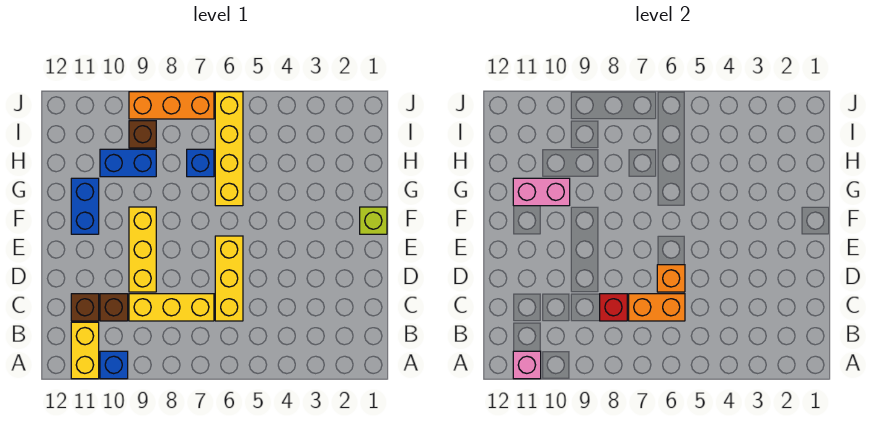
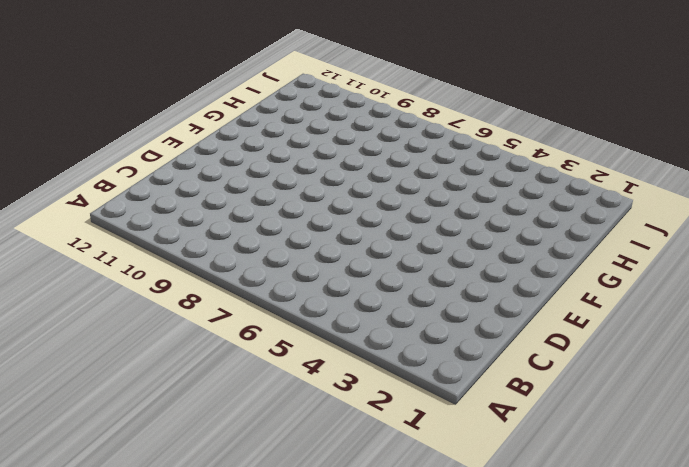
none -> blue brick A10 level 1
none -> yellow brick A11:B11 level 1
none -> yellow brick C6:E6 level 1

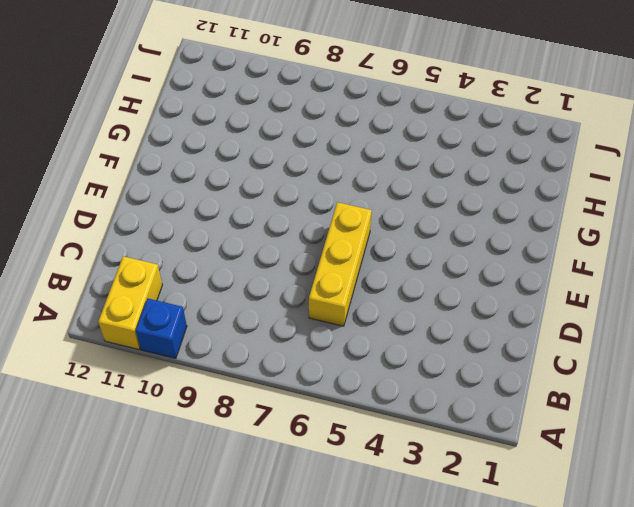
none -> yellow brick C7:C9 level 1
none -> brown brick C10 level 1
none -> brown brick C11 level 1

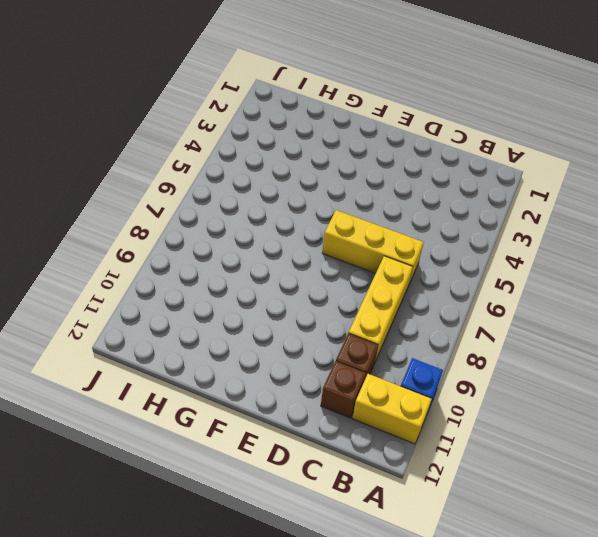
none -> yellow brick D9:F9 level 1
none -> lime brick F1 level 1
none -> blue brick F11:G11 level 1

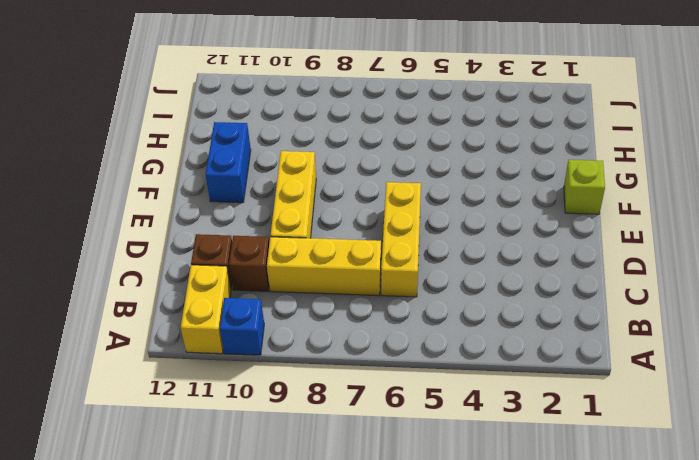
none -> yellow brick G6:J6 level 1
none -> blue brick H7 level 1
none -> blue brick H9:H10 level 1

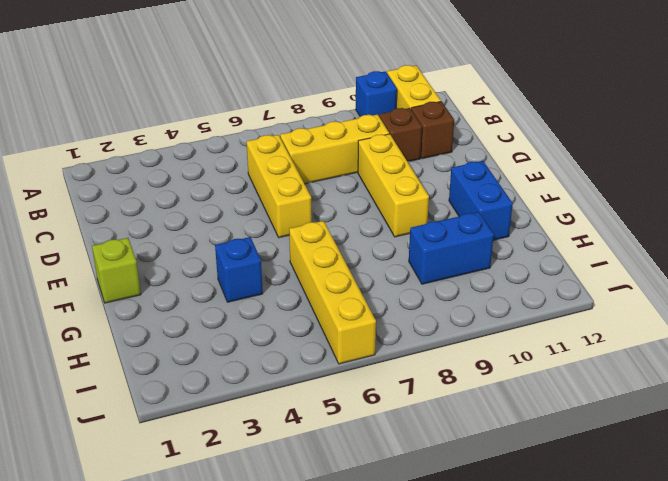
blue brick G4 level 1 -> blue brick H7 level 1
none -> brown brick I9 level 1
none -> orange brick J7:J9 level 1
none -> pink brick A11 level 2

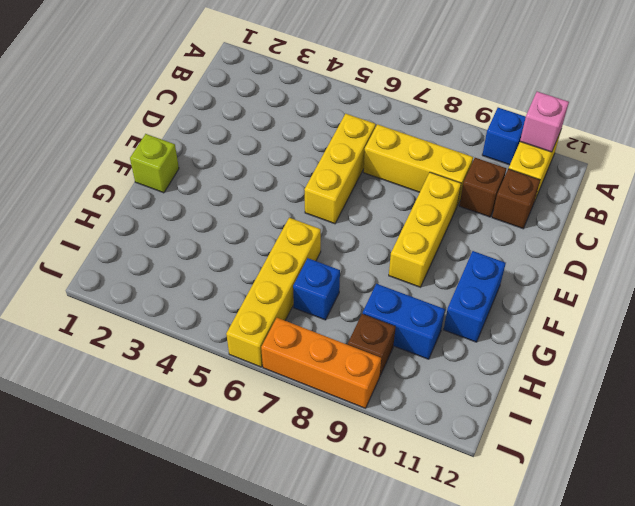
none -> orange brick C6:C7 level 2
none -> red brick C8 level 2
none -> orange brick D6 level 2

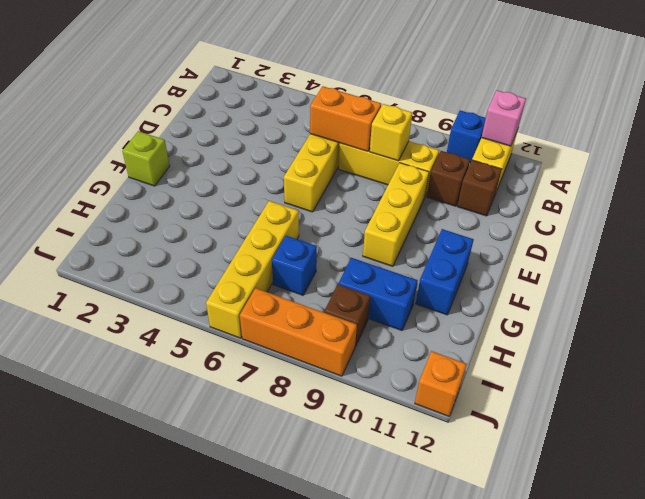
yellow brick C8 level 2 -> red brick C8 level 2
orange brick J12 level 1 -> orange brick D6 level 2
none -> pink brick G10:G11 level 2

